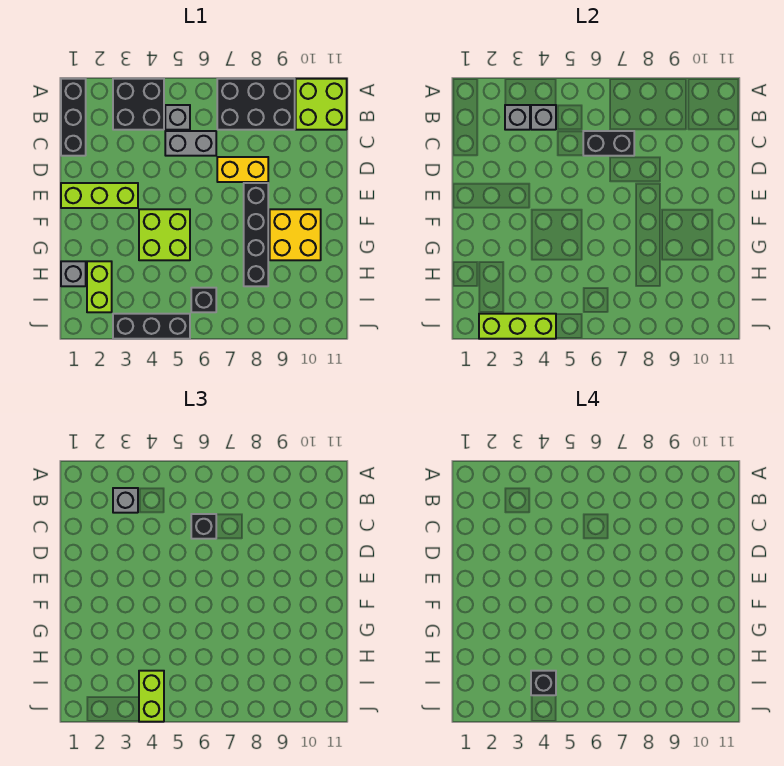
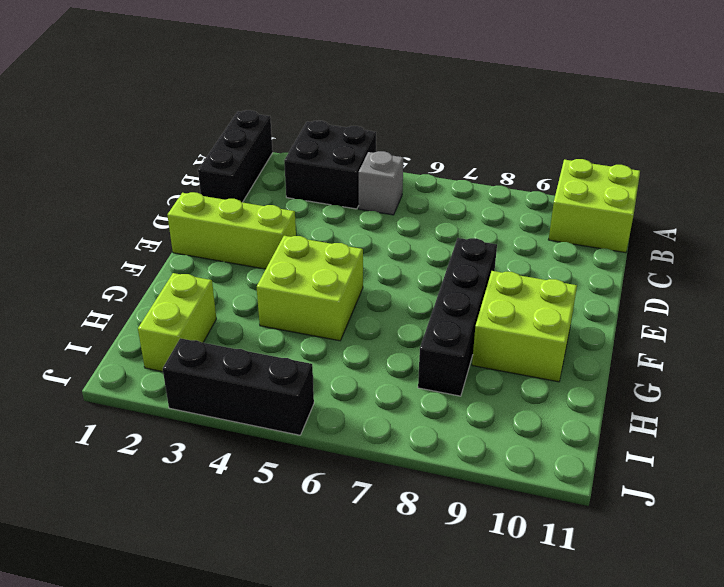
lime brick F9:G10 level 1 -> yellow brick F9:G10 level 1
none -> black brick A7:B9 level 1
none -> grey brick C5:C6 level 1
none -> yellow brick D7:D8 level 1

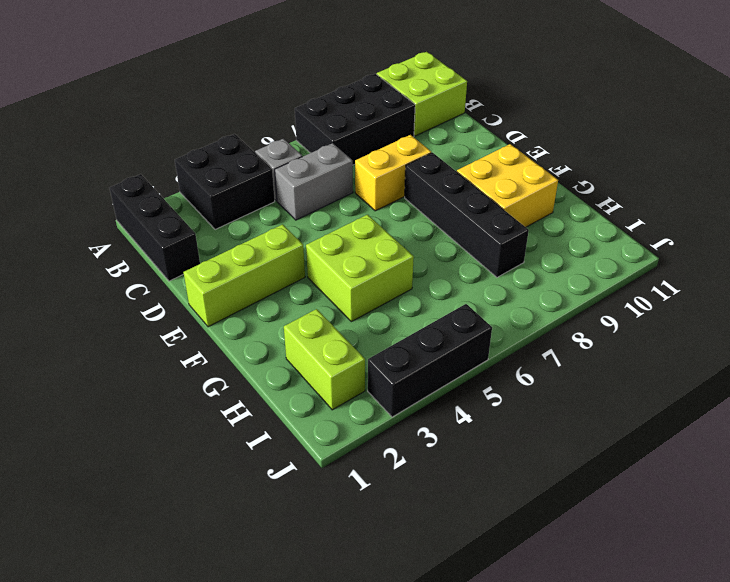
none -> grey brick H1 level 1
none -> black brick I6 level 1
none -> grey brick B3 level 2

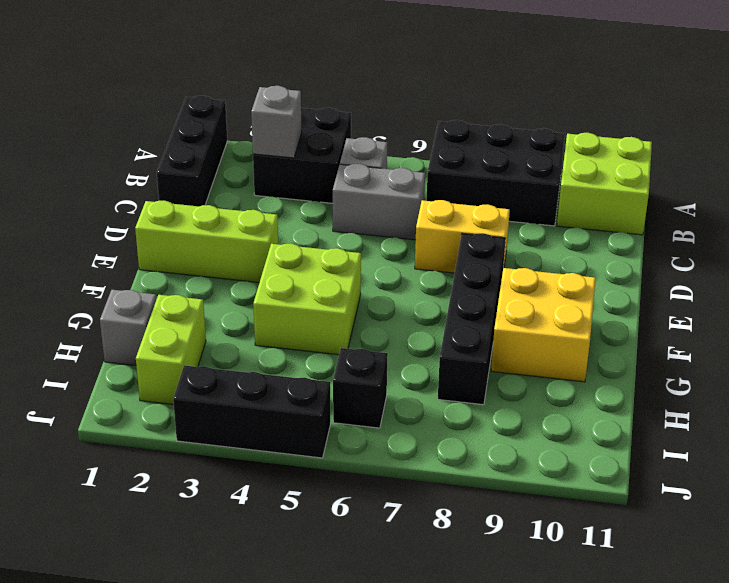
none -> grey brick B4 level 2
none -> black brick C6:C7 level 2
none -> lime brick J2:J4 level 2

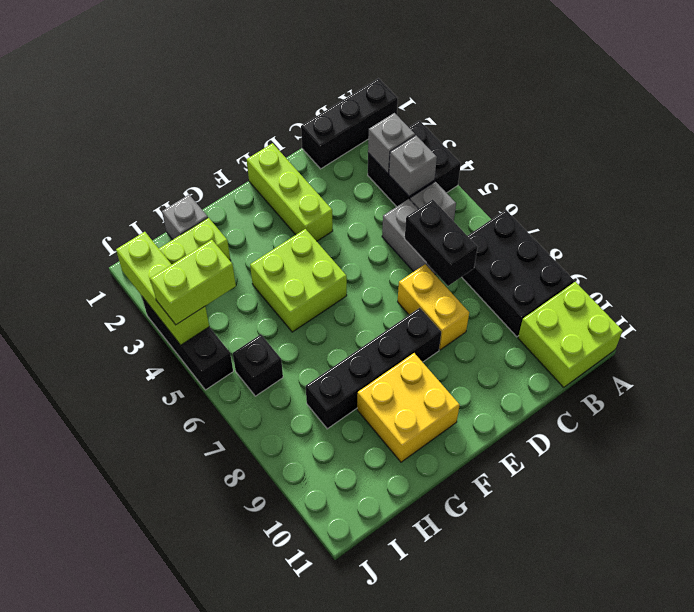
none -> grey brick B3 level 3
none -> black brick C6 level 3
none -> black brick I4 level 4

